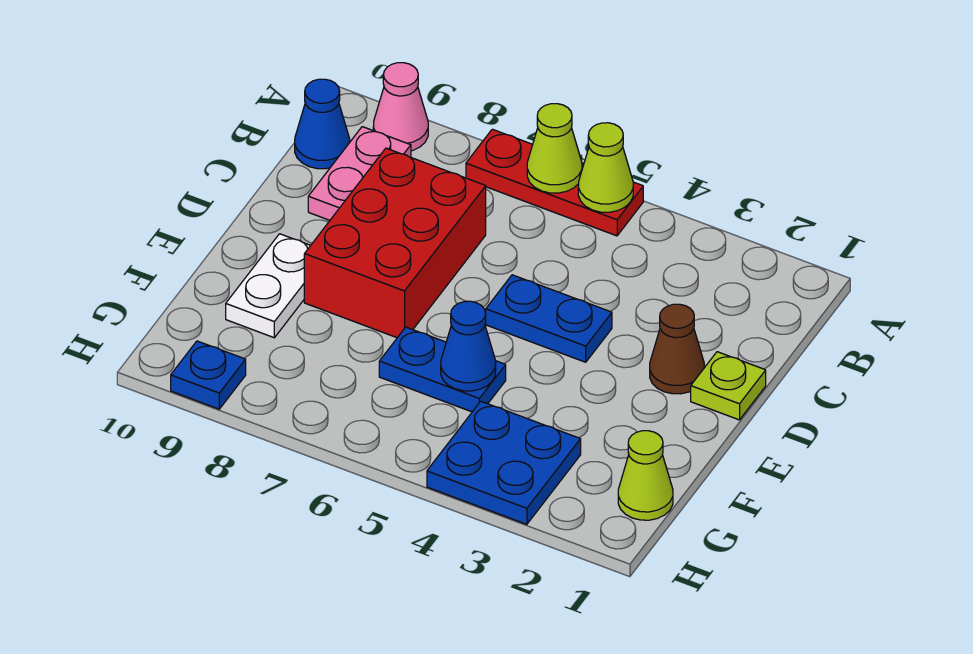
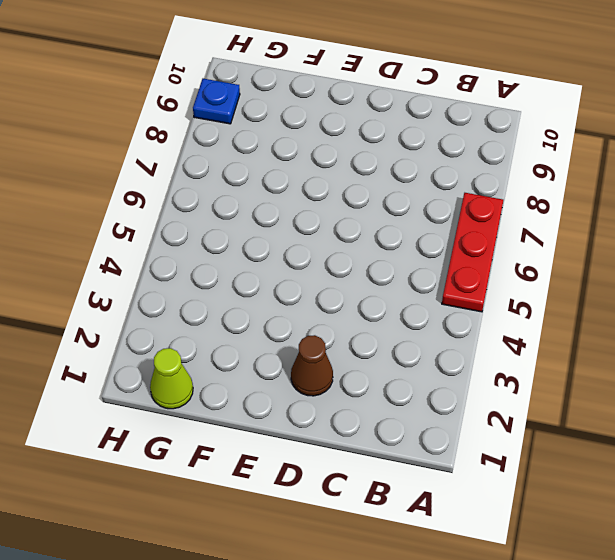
none -> pink cone A9 level 1
none -> pink plate B9:C9 level 1
none -> blue cone B10 level 1

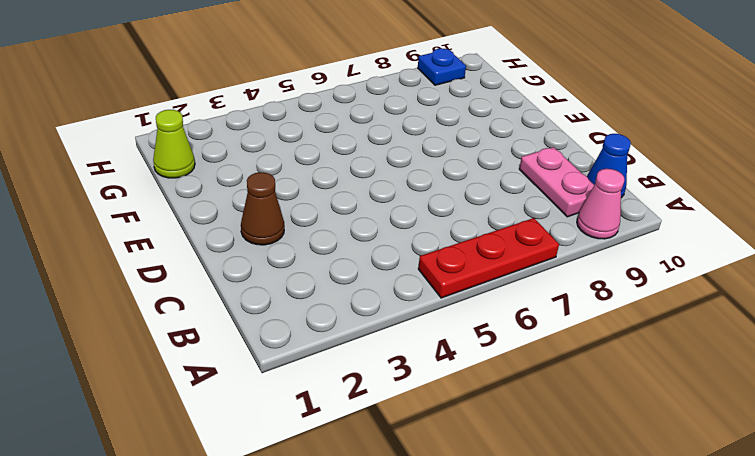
none -> red brick C7:E8 level 1
none -> lime plate D1 level 1
none -> blue plate D4:D5 level 1

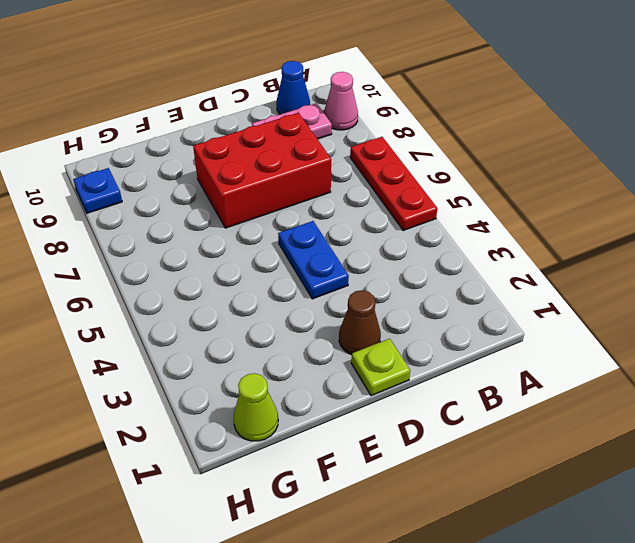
none -> white plate E9:F9 level 1
none -> blue plate F5:F6 level 1
none -> blue plate G3:H4 level 1

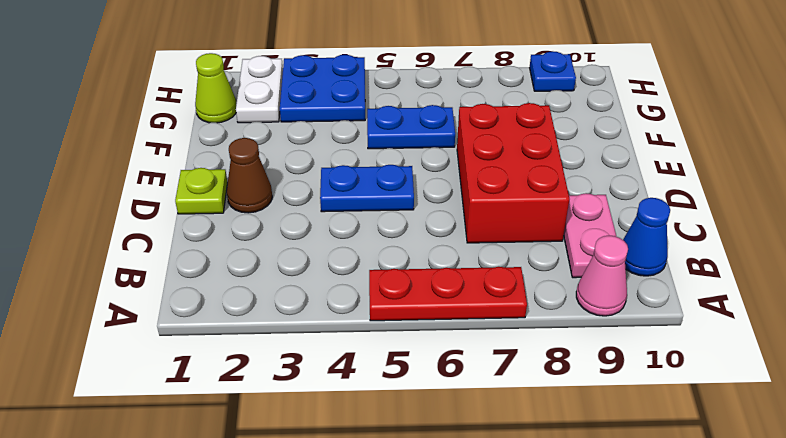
white plate G2:H2 level 1 -> white plate E9:F9 level 1
none -> lime cone A5 level 2
none -> lime cone A6 level 2
none -> blue cone F5 level 2

